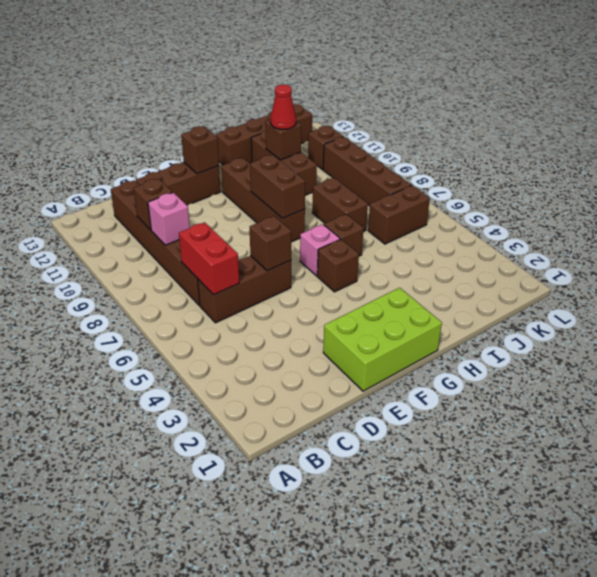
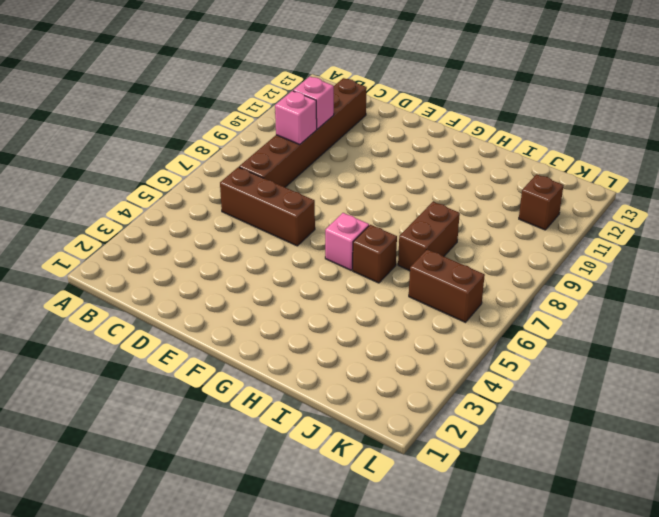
pink brick C10 level 2 -> brown brick C10 level 2
none -> brown brick D12:F12 level 1
none -> lime brick E1:G2 level 1
none -> brown brick G5 level 1

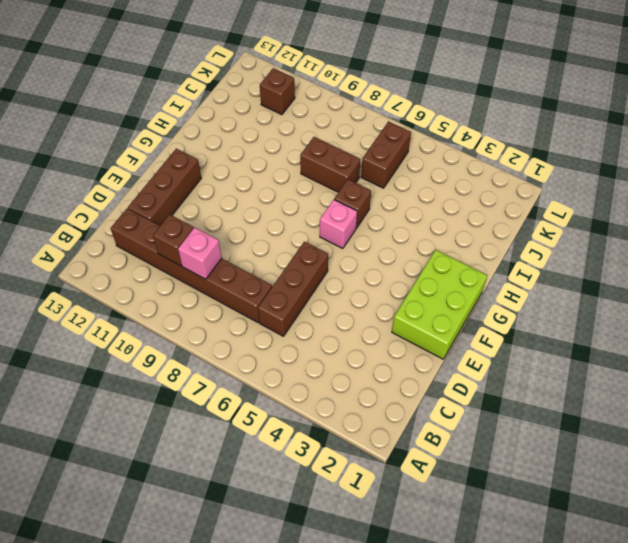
none -> brown brick G5 level 1
none -> brown brick G8:G11 level 1
none -> brown brick H13:K13 level 1

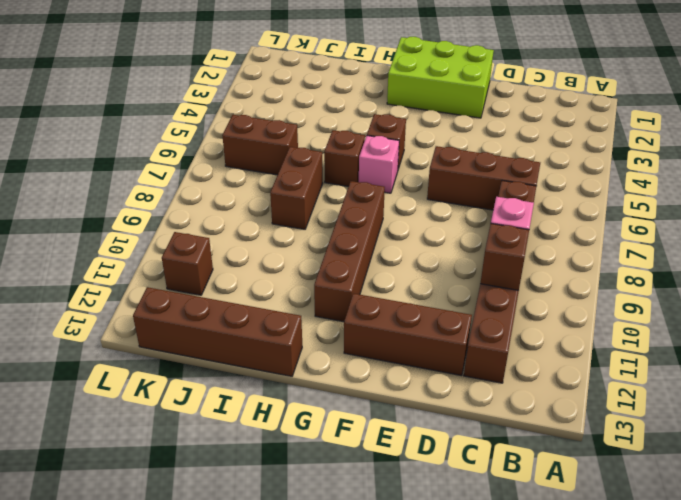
none -> brown brick I10:I12 level 1
none -> brown brick K7:K10 level 1
none -> red brick C6:C7 level 2

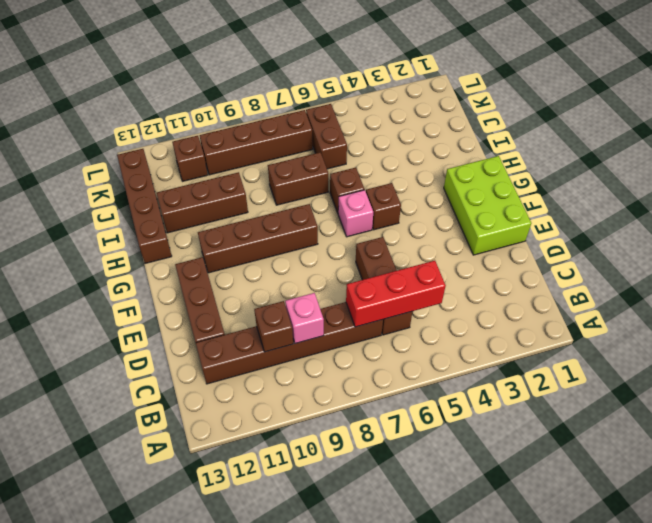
red brick C5:C7 level 2 -> red brick C6:C7 level 2
none -> brown brick E6 level 2
none -> brown brick F12 level 2
none -> brown brick G8:G9 level 2

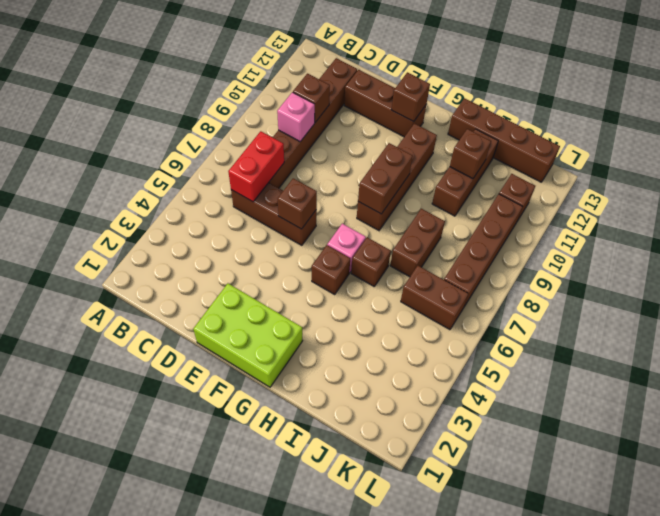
none -> red cone I11 level 3

